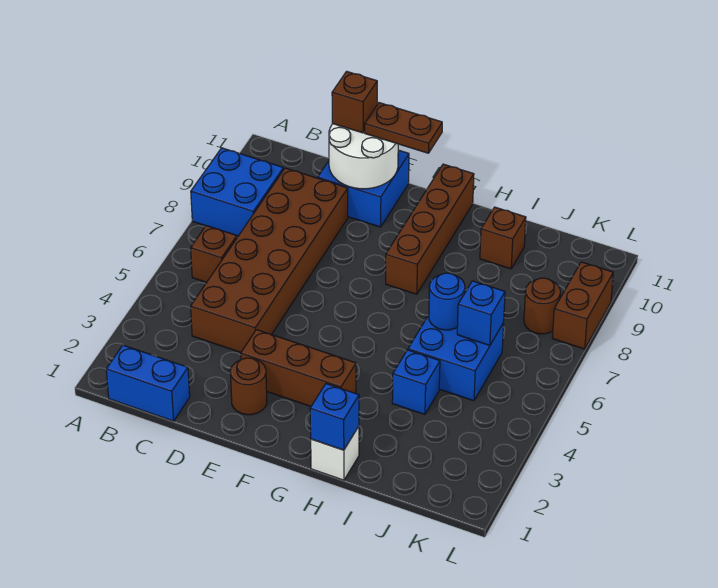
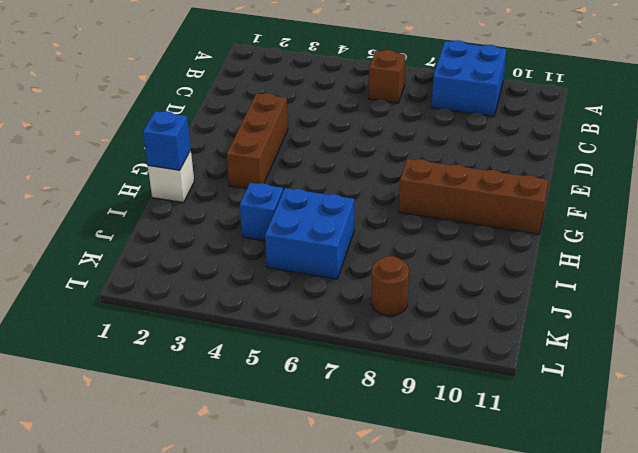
none -> blue brick B1:C1 level 1
none -> brown brick C4:D9 level 1
none -> blue brick D10:E11 level 1

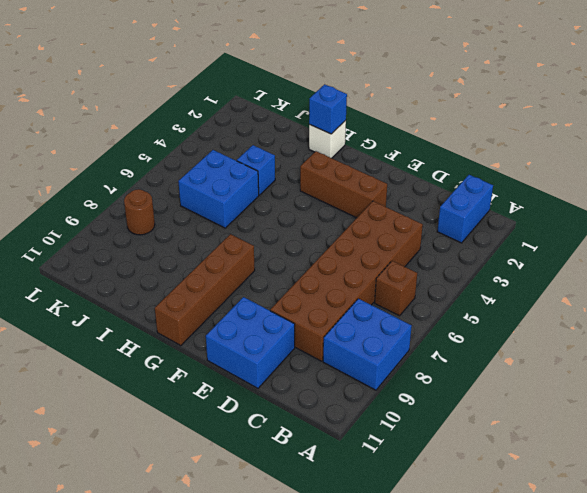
blue brick B1:B2 level 1 -> blue brick B1:C1 level 1
none -> brown round brick E2 level 1
none -> brown brick I10 level 1
none -> brown brick L8:L9 level 1

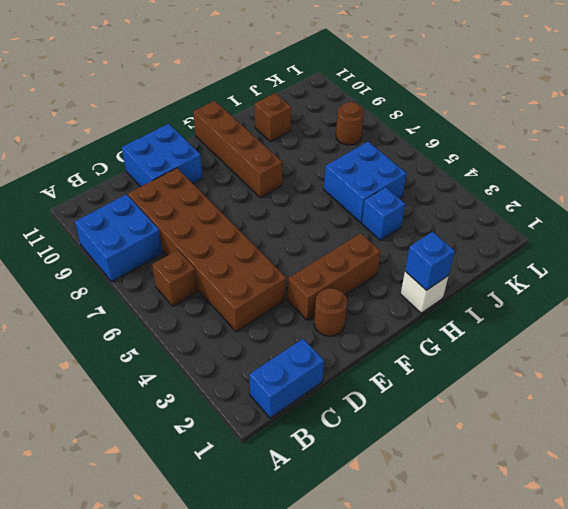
none -> brown brick L8:L9 level 1
none -> white round brick D10:E11 level 2
none -> blue round brick I6 level 2

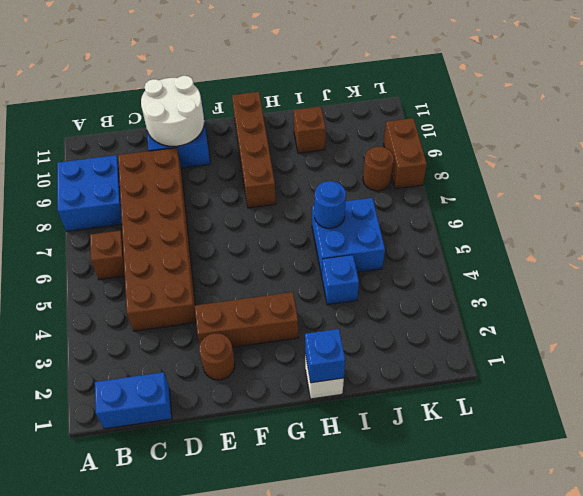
none -> blue brick J6 level 2
none -> brown brick D11 level 3
none -> brown plate E11:F11 level 3

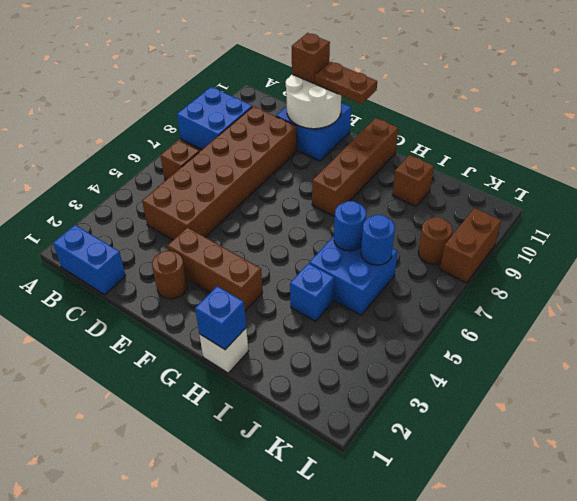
blue round brick J6 level 2 -> blue brick J6 level 2

